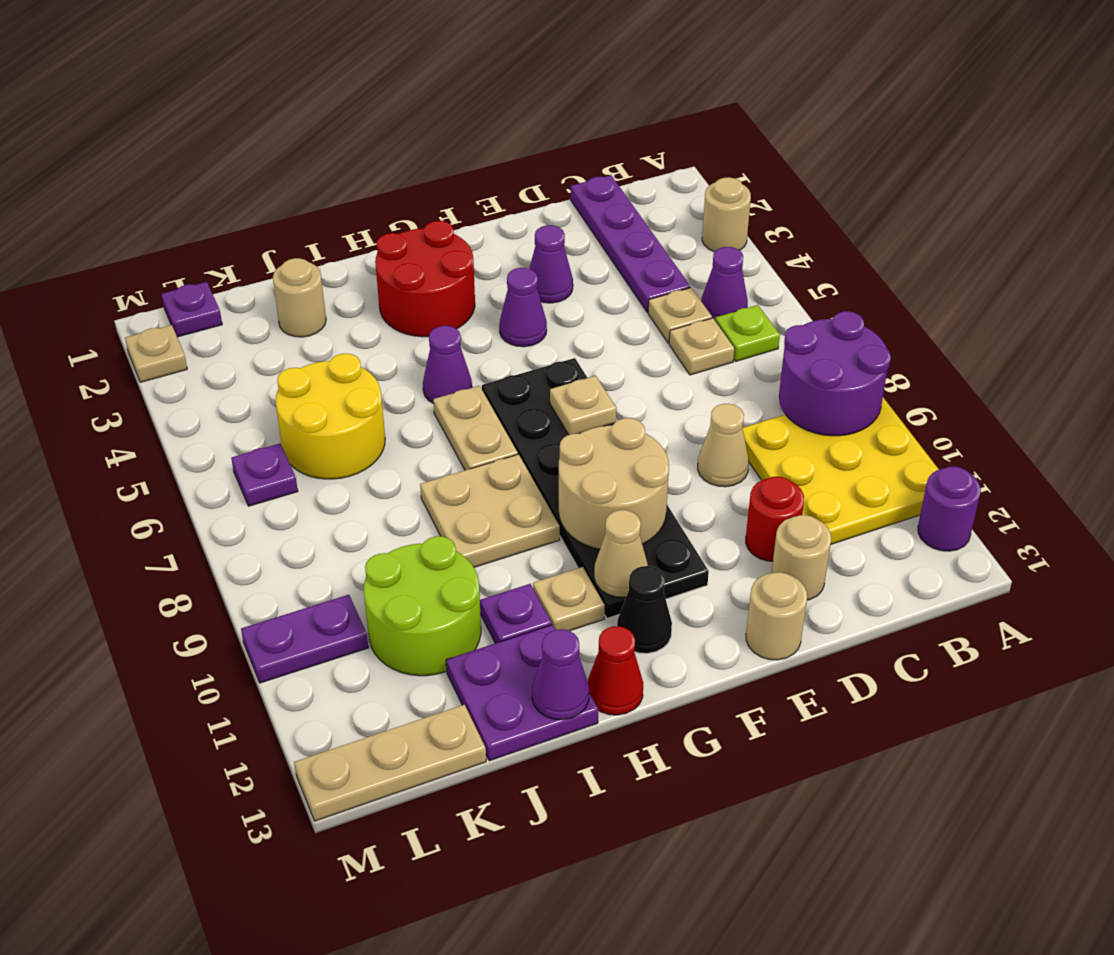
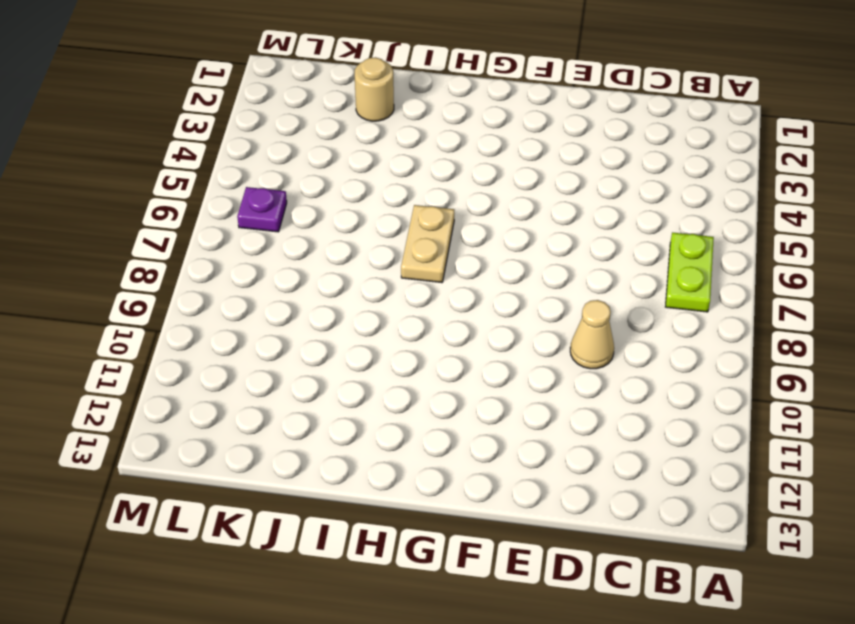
lime plate B6:B7 level 1 -> lime plate B6 level 1
none -> tan round brick A3 level 1
none -> yellow plate A9:C11 level 1
none -> purple round brick A12 level 1
none -> purple cone B5 level 1

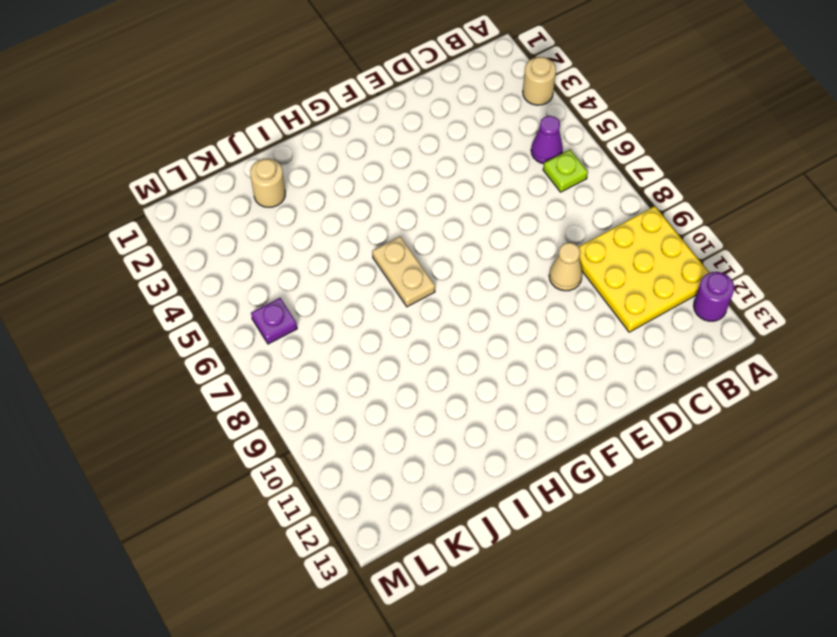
none -> purple plate C1:C4 level 1
none -> tan plate C5 level 1
none -> tan plate C6 level 1
none -> red round brick D11 level 1

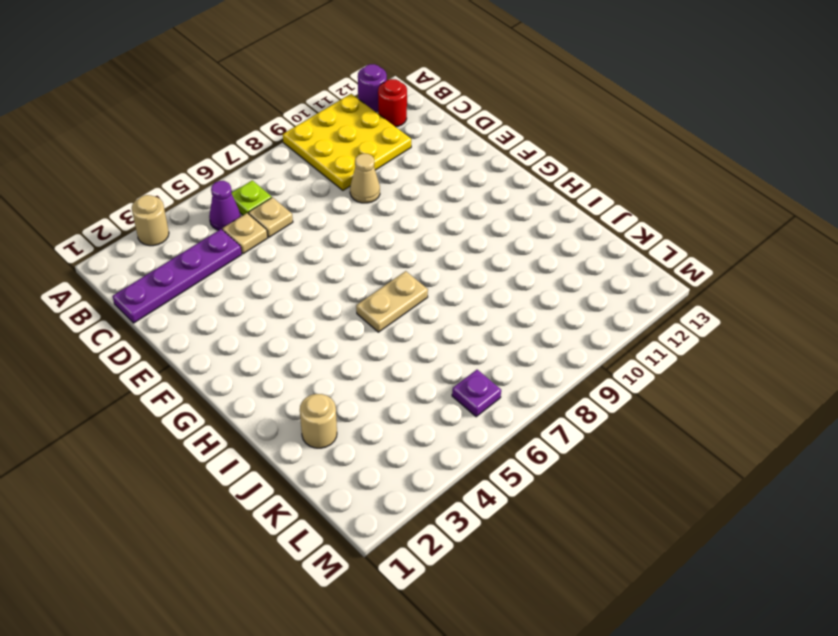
red round brick B12 level 1 -> red round brick D11 level 1
none -> tan round brick D12 level 1
none -> purple cone E3 level 1
none -> tan round brick E13 level 1
none -> purple cone F4 level 1

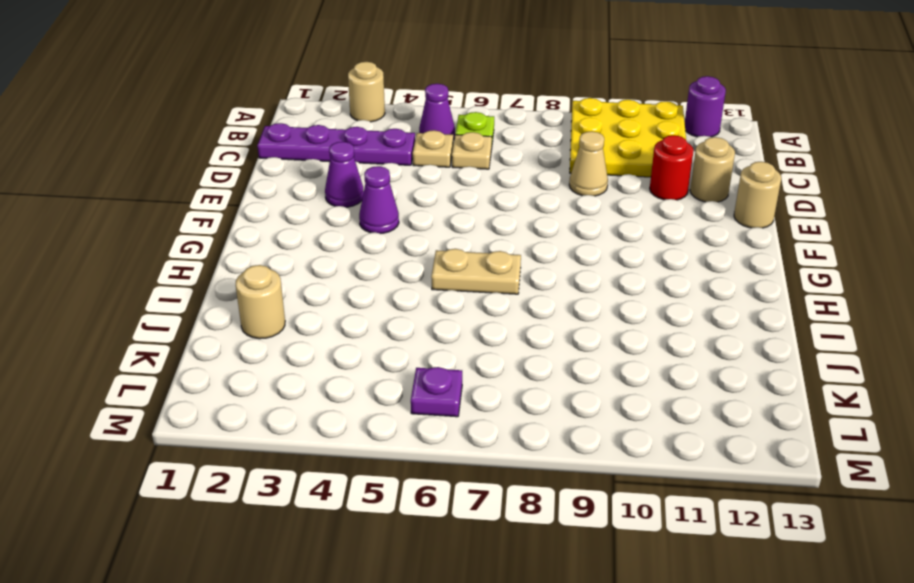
none -> black plate F6:G11 level 1
none -> red round brick G2:H3 level 1
none -> black cone G12 level 1
none -> purple cone H5 level 1

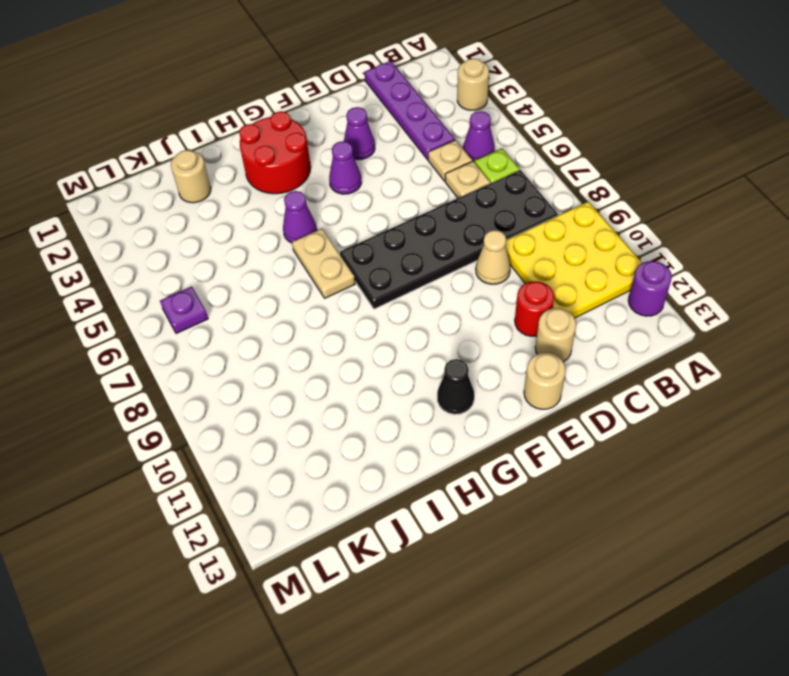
black plate B7:G8 level 1 -> black plate F6:G11 level 1
none -> tan plate H8:I9 level 1
none -> tan plate H11 level 1
none -> red cone H13 level 1
none -> purple plate I11 level 1

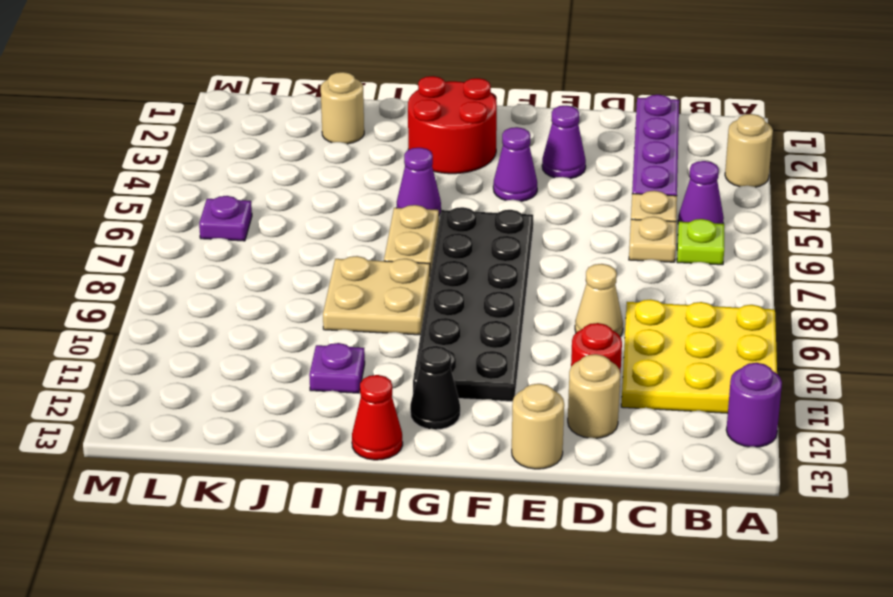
none -> tan plate H11 level 1
none -> purple plate I12:J13 level 1
none -> yellow round brick J5:K6 level 1
none -> lime round brick J10:K11 level 1

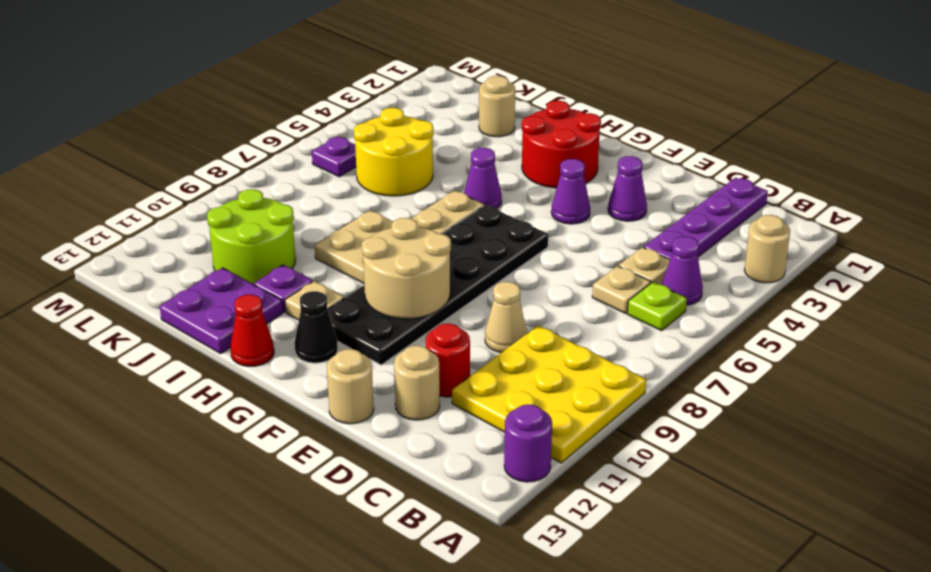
none -> tan plate K13:M13 level 1
none -> purple plate L1 level 1
none -> purple plate L10:M10 level 1
none -> tan plate M2 level 1

